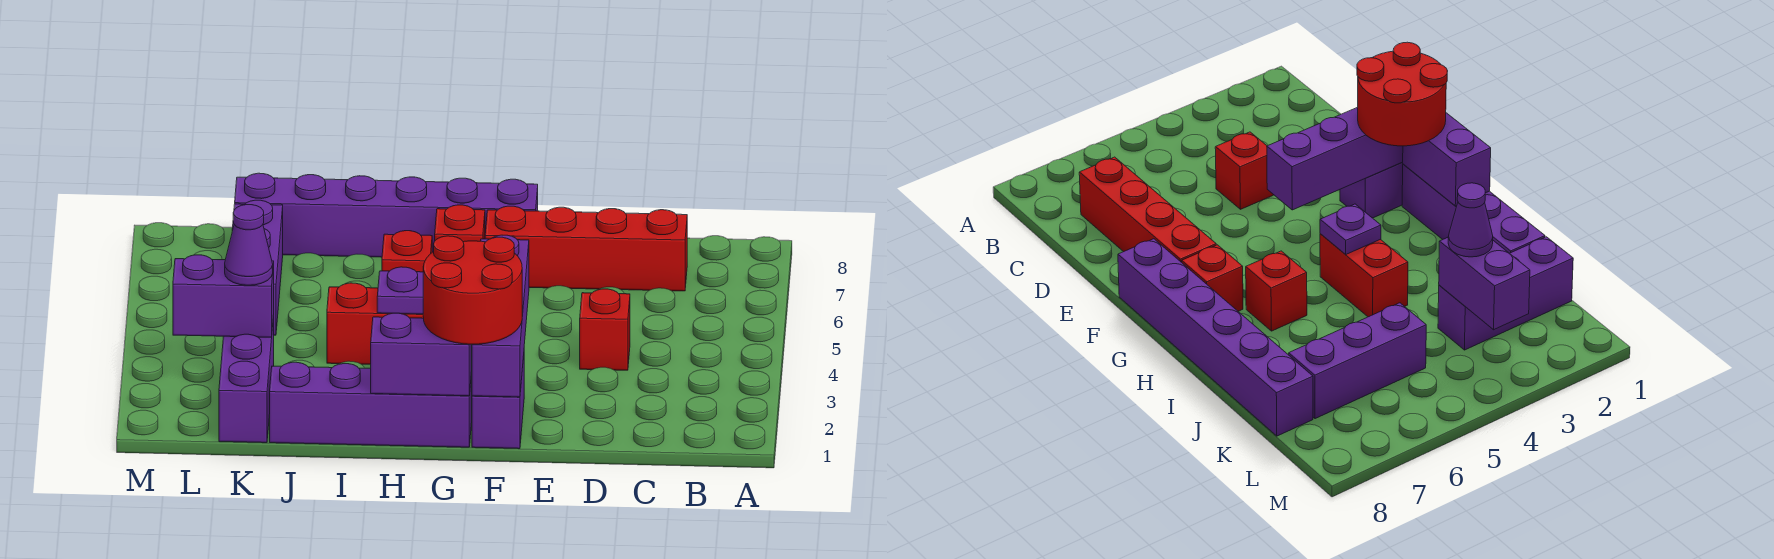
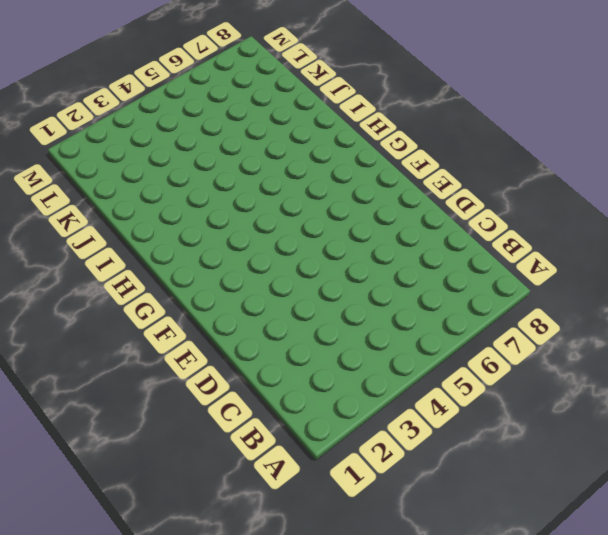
none -> red brick C7:F7 level 1
none -> red brick D4 level 1
none -> purple brick F1:F2 level 1

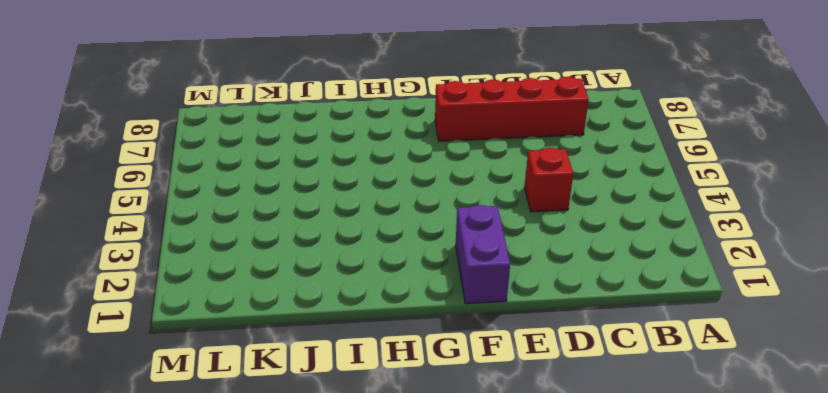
none -> purple brick F8:K8 level 1
none -> purple brick G1:J1 level 1
none -> red brick G7 level 1

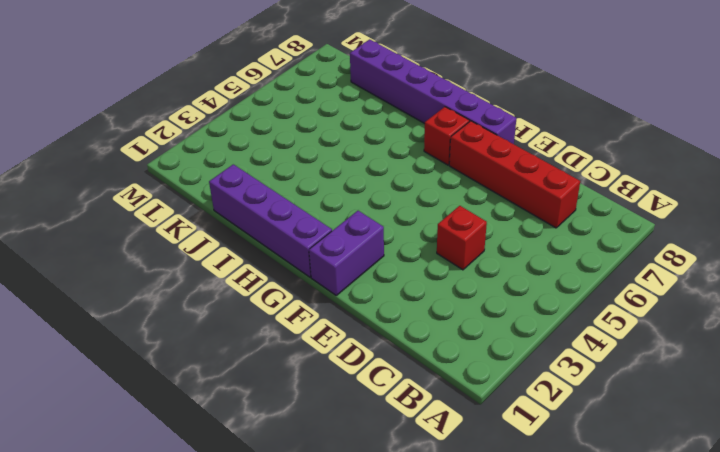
none -> red brick H4:I4 level 1
none -> red brick H6 level 1
none -> purple brick K1:K3 level 1

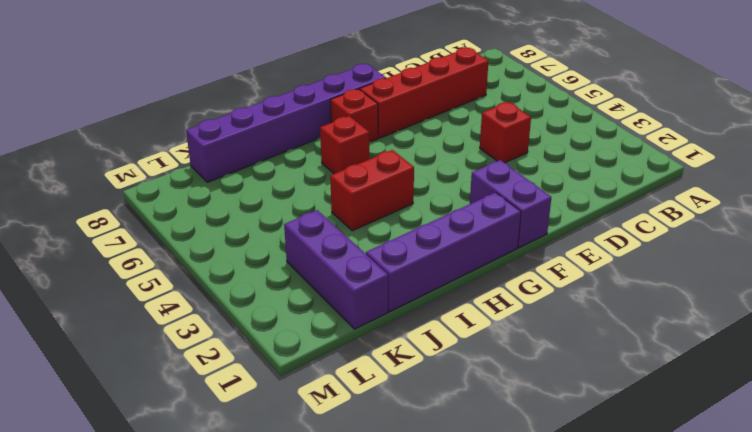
none -> purple brick K5:K7 level 1
none -> purple brick F1:F4 level 2
none -> purple brick G1:H1 level 2

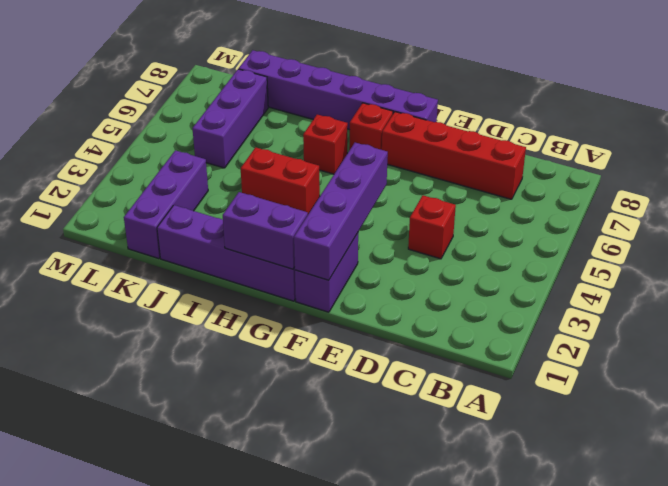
none -> purple plate H4 level 2
none -> purple brick K3:L3 level 2
none -> red round brick F1:G2 level 3

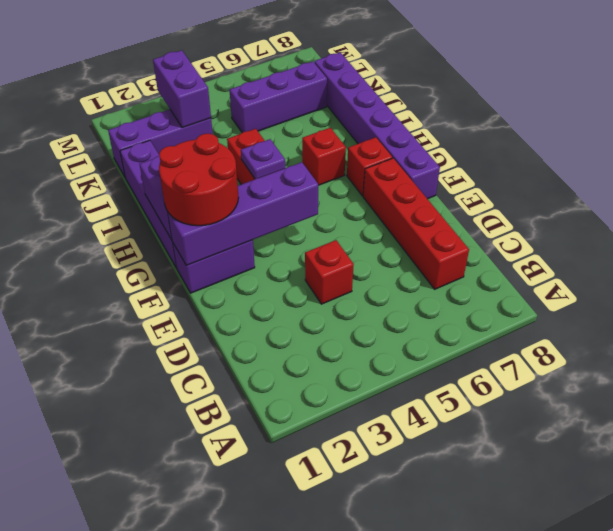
none -> purple cone K3 level 3

